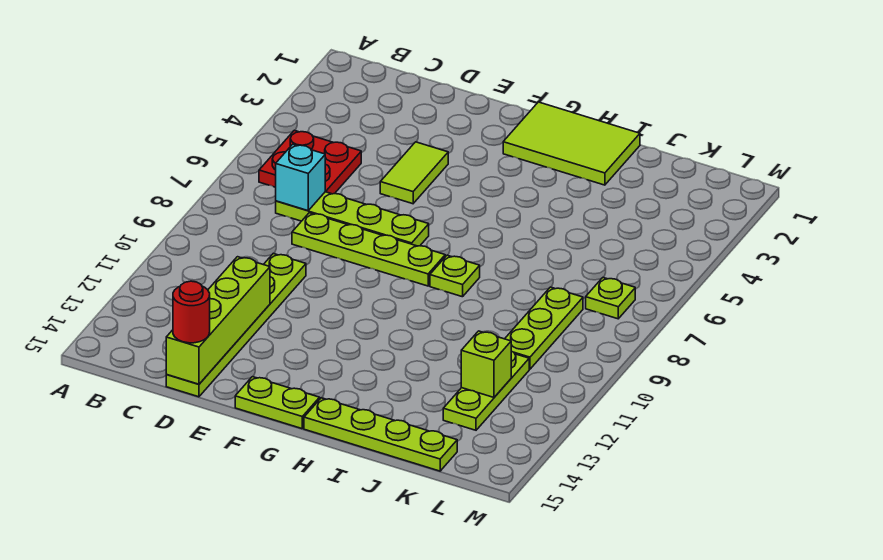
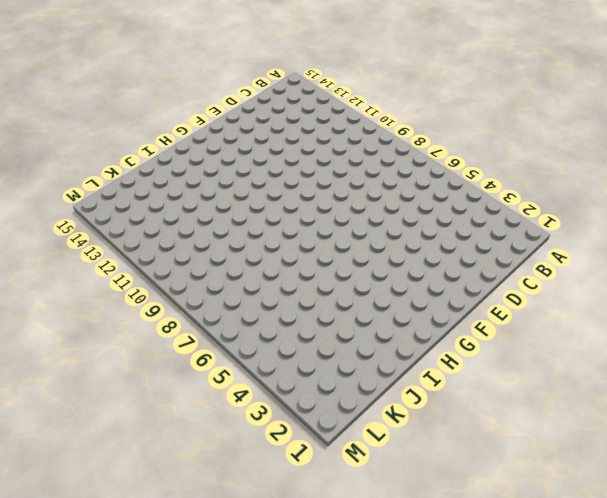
none -> red plate B5:C6 level 1
none -> lime plate C7:F7 level 1
none -> lime plate D8:G8 level 1

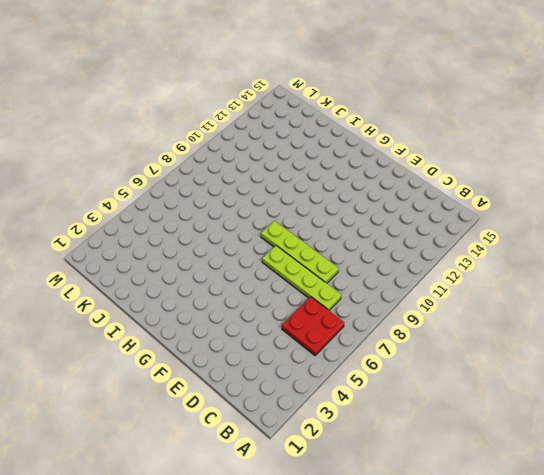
none -> lime plate D10:D15 level 1
none -> lime tile E4:E5 level 1
none -> lime plate F15:G15 level 1

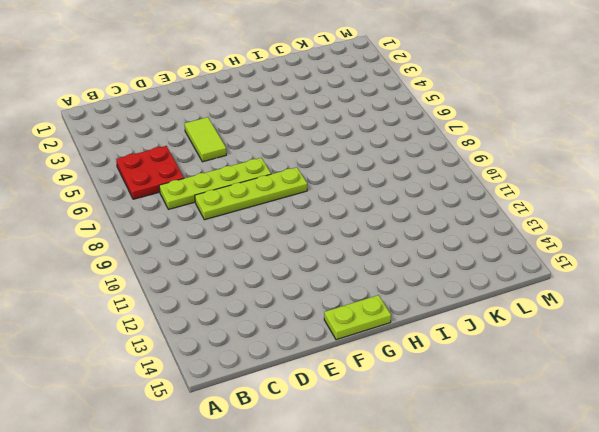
none -> lime plate D10:D15 level 1
none -> lime tile G1:I2 level 1
none -> lime plate H8 level 1

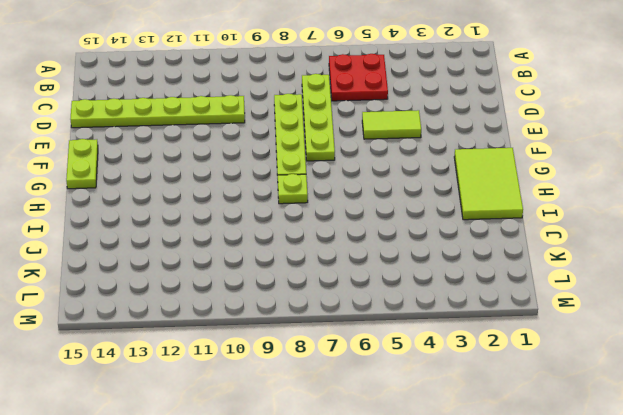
none -> lime plate H15:K15 level 1
none -> lime plate K8:K10 level 1
none -> lime plate K11:K13 level 1

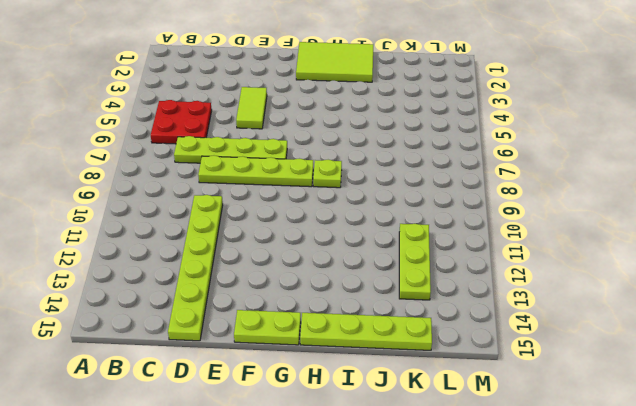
none -> lime plate K8:K10 level 1
none -> lime plate L7 level 1
none -> cyan brick C7 level 2

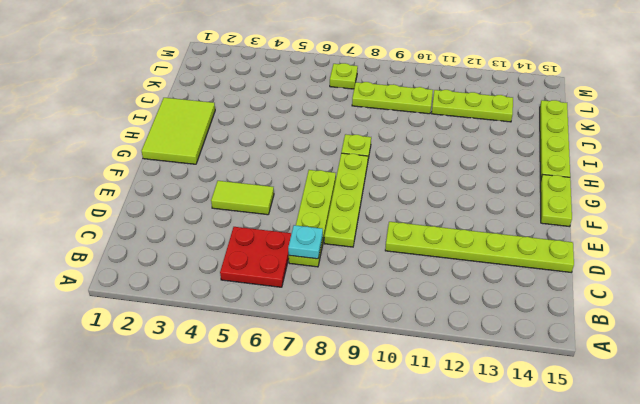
cyan plate C7 level 2 -> cyan brick C7 level 2
none -> lime brick D12:D15 level 2
none -> lime brick K12 level 2
none -> red round brick D15 level 3

